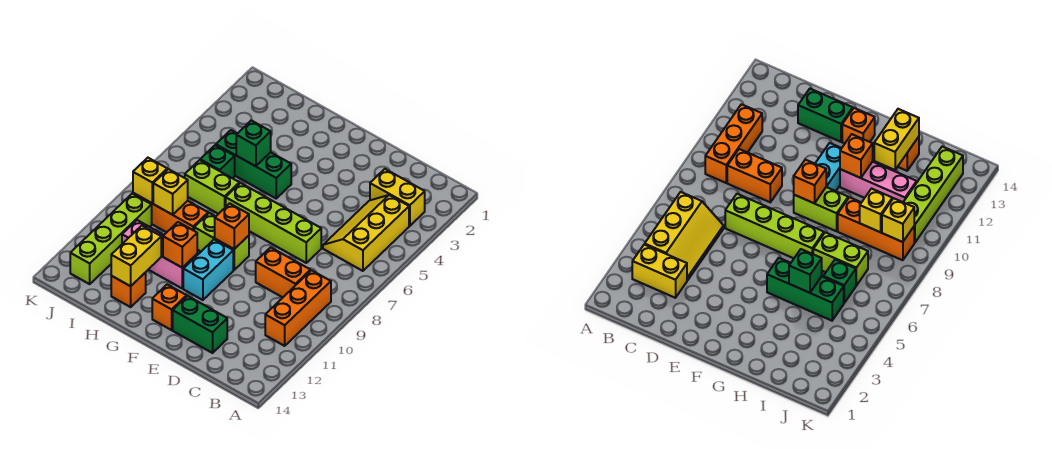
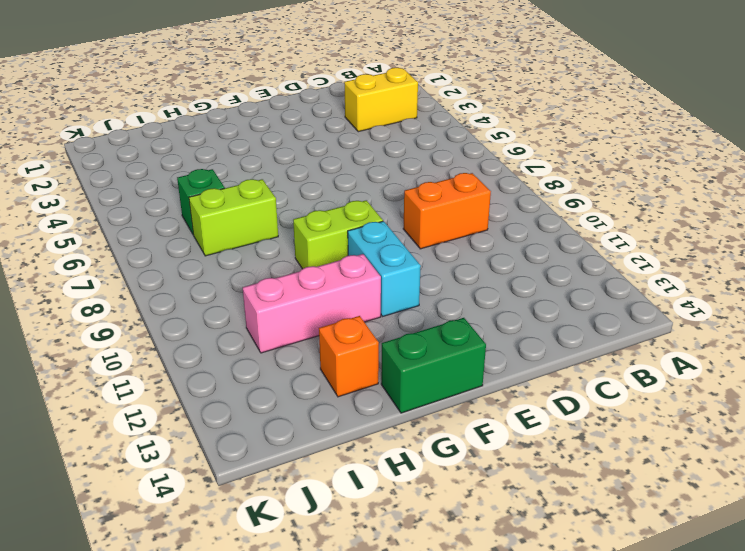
green brick F14:G14 level 1 -> green brick D13:E13 level 1
none -> yellow slope B4:C6 level 1 top B
none -> orange brick B9:B11 level 1
none -> lime brick D7:G7 level 1

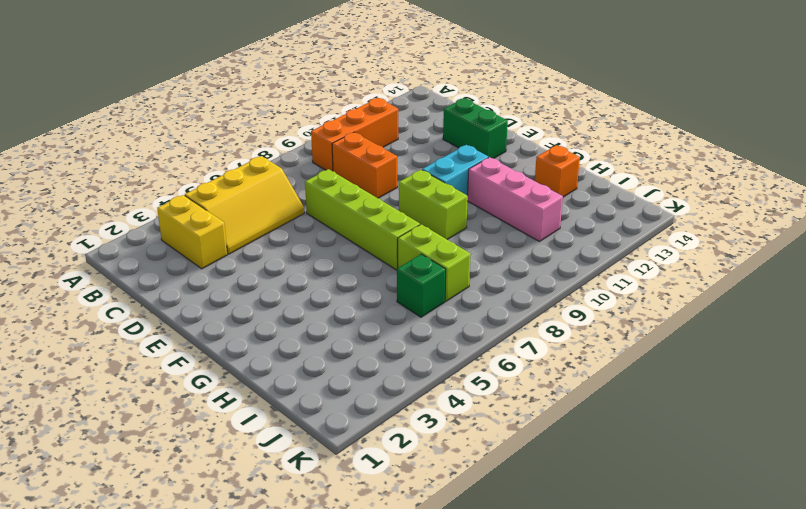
none -> orange brick F13 level 1
none -> green brick G5:I5 level 1
none -> orange brick H9:J9 level 1

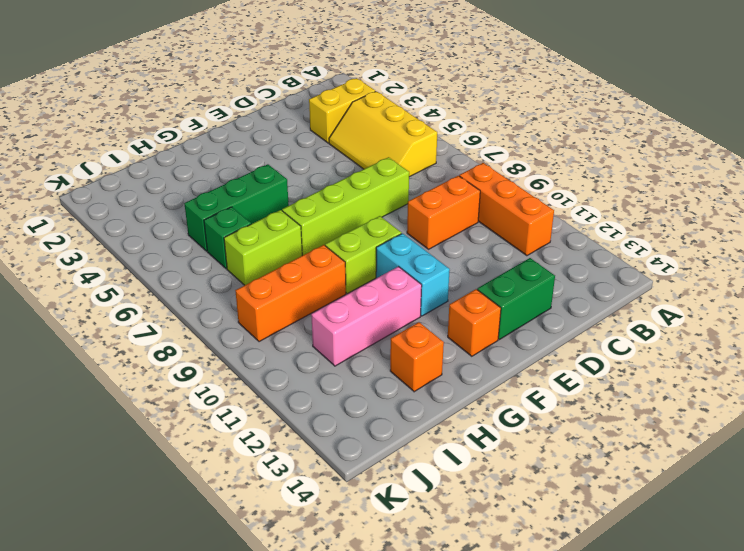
none -> lime brick J10:J13 level 1
none -> orange brick F9 level 2
none -> orange brick G11 level 2

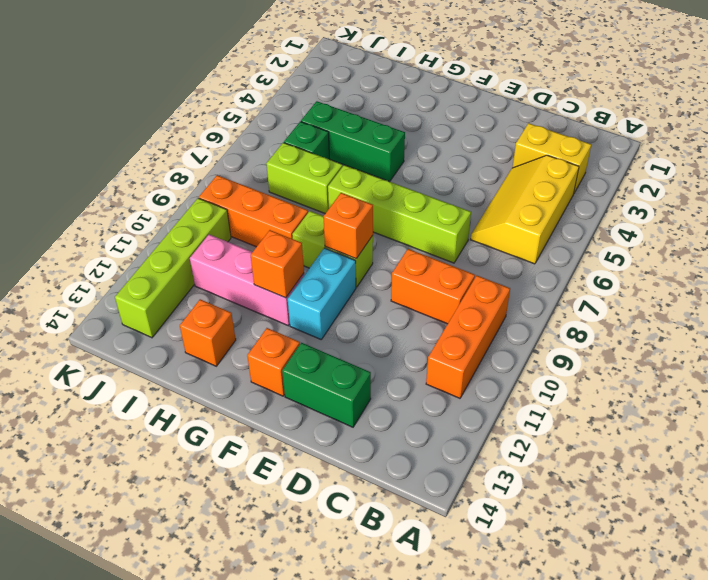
none -> green brick H5 level 2
none -> yellow brick H12:H13 level 2
none -> yellow brick I9 level 2

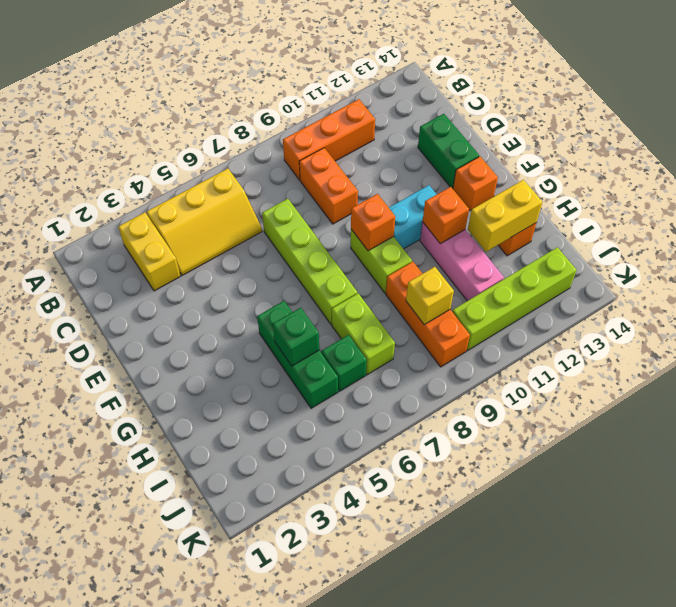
none -> yellow brick J9 level 2

